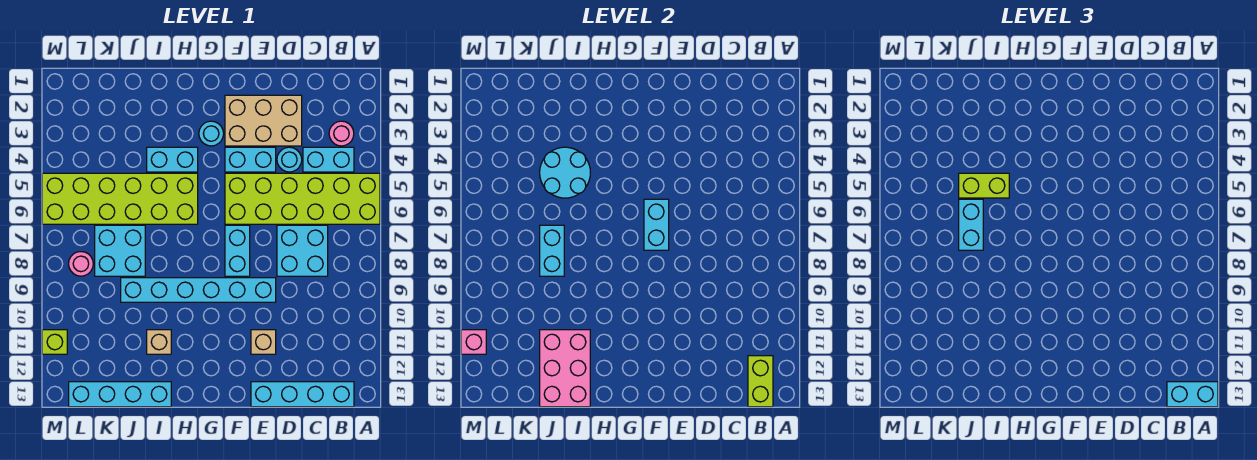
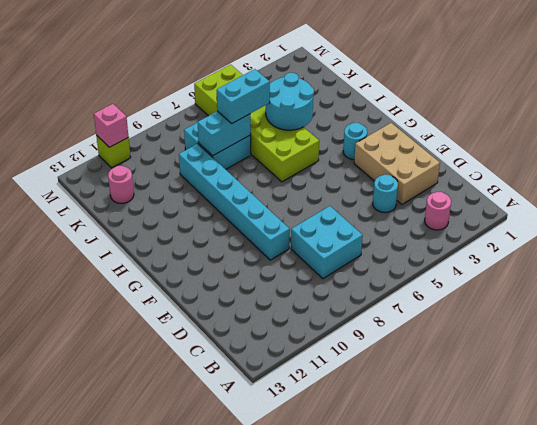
pink round brick K12 level 1 -> pink round brick L8 level 1
none -> lime brick A5:F6 level 1
none -> cyan brick B4:C4 level 1
none -> cyan brick B13:E13 level 1

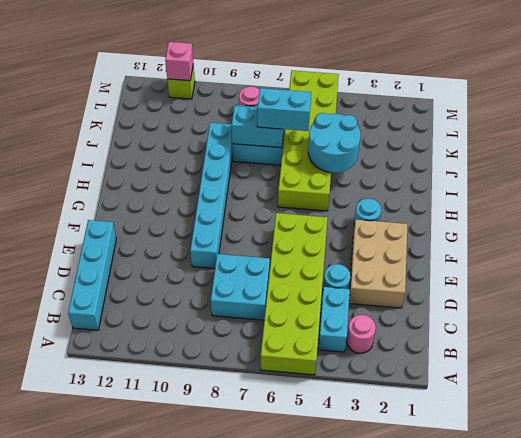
none -> cyan brick E4:F4 level 1
none -> tan brick E11 level 1
none -> cyan brick F7:F8 level 1

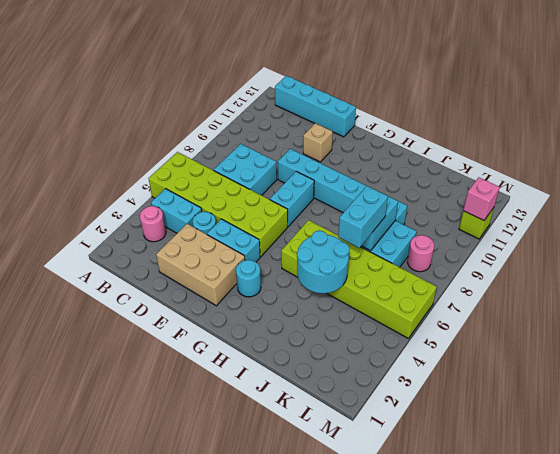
none -> cyan brick H4:I4 level 1
none -> tan brick I11 level 1
none -> cyan brick I13:L13 level 1

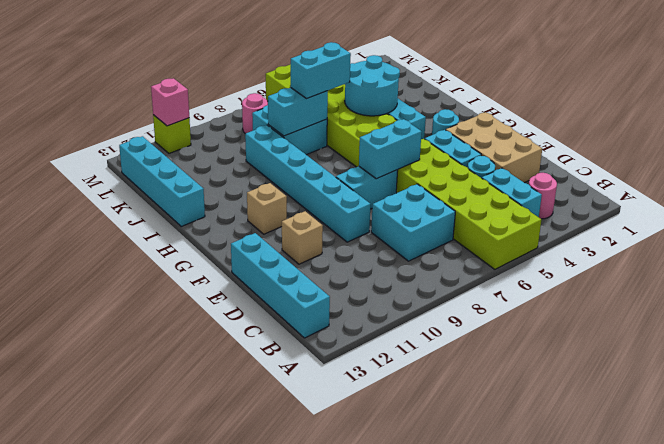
tan brick G11 level 1 -> tan brick I11 level 1
none -> lime brick B12:B13 level 2
none -> pink brick I11:J13 level 2
none -> cyan brick A13:B13 level 3

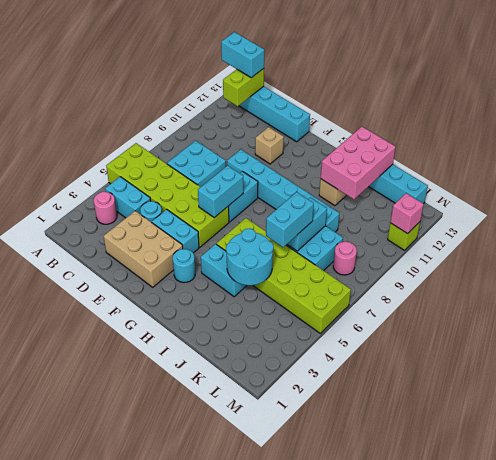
none -> lime brick I5:J5 level 3

